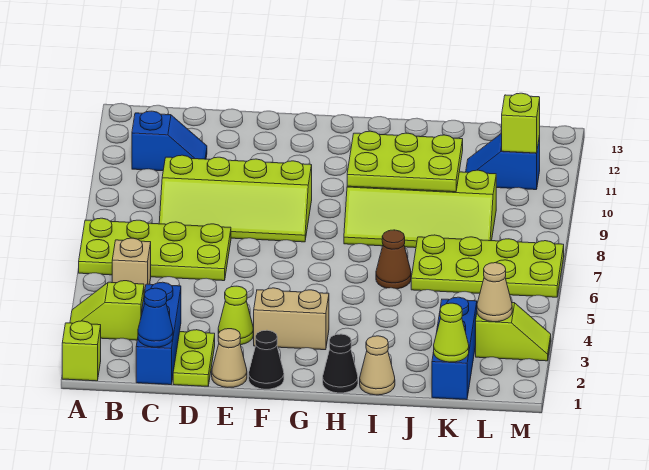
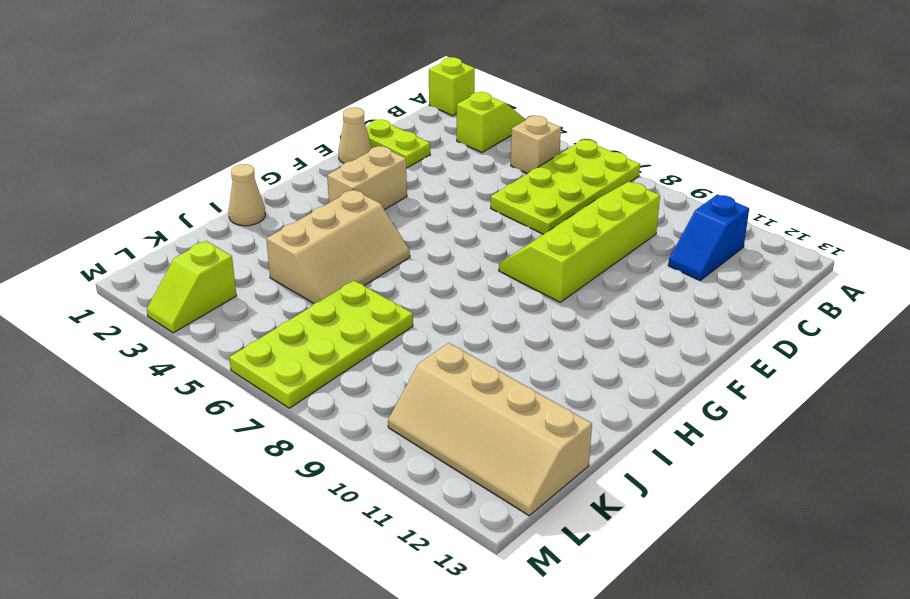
tan slope H4:J5 level 1 top 4 -> none
tan slope K10:L13 level 1 top K -> blue slope K11:L11 level 1 top L
none -> blue brick C1:C3 level 1
none -> lime cone E3 level 1
none -> black cone F1 level 1

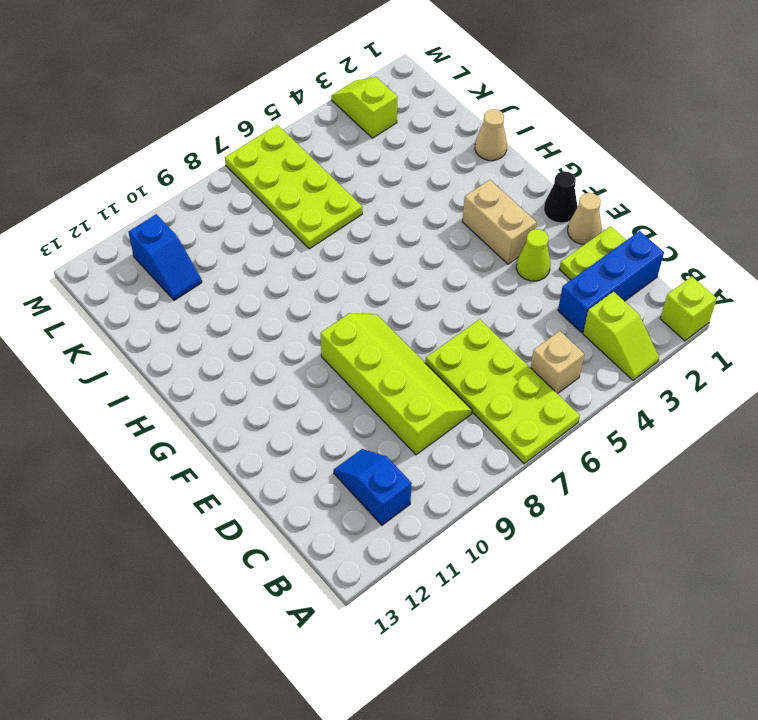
none -> black cone H1 level 1
none -> lime slope H8:K9 level 1 top 9
none -> brown cone I6 level 1

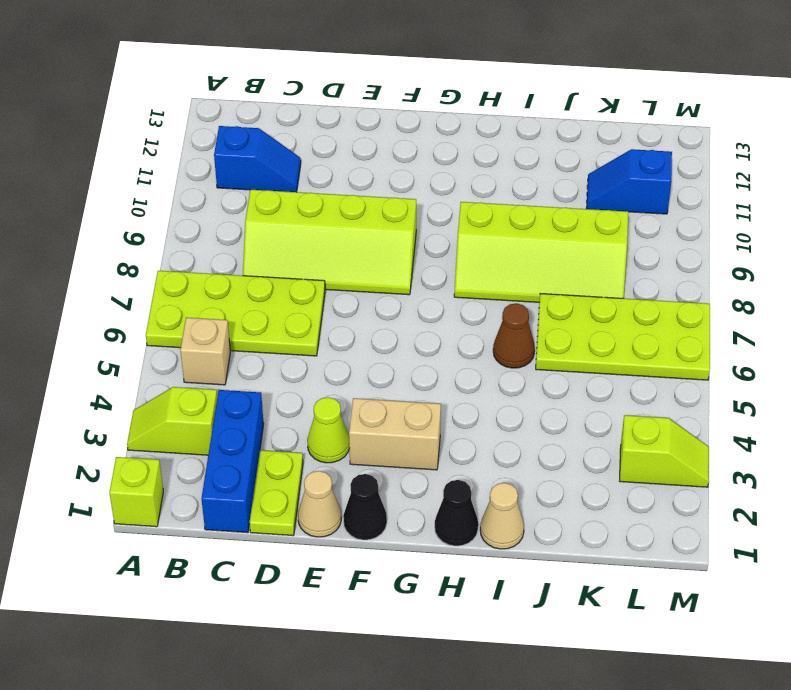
none -> blue brick K1:K3 level 1
none -> blue cone C1 level 2
none -> lime plate H9:J10 level 2

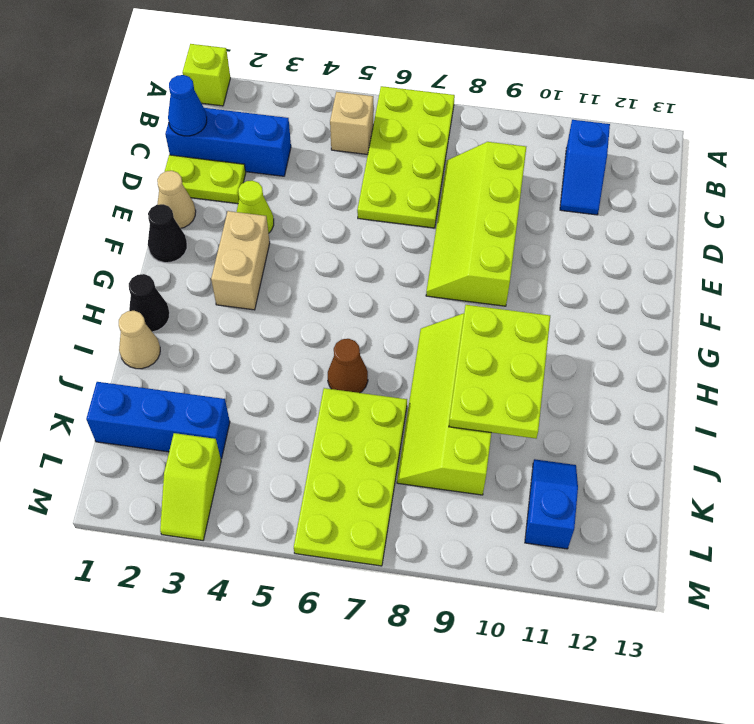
none -> lime slope A3:B3 level 1 top B
none -> lime cone K1 level 2
none -> tan cone L3 level 2

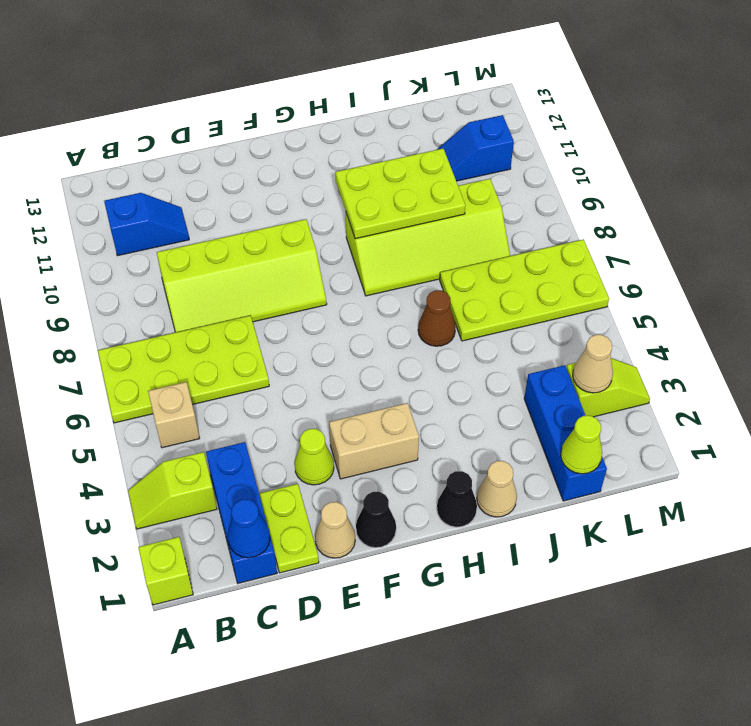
none -> lime brick L11 level 2

